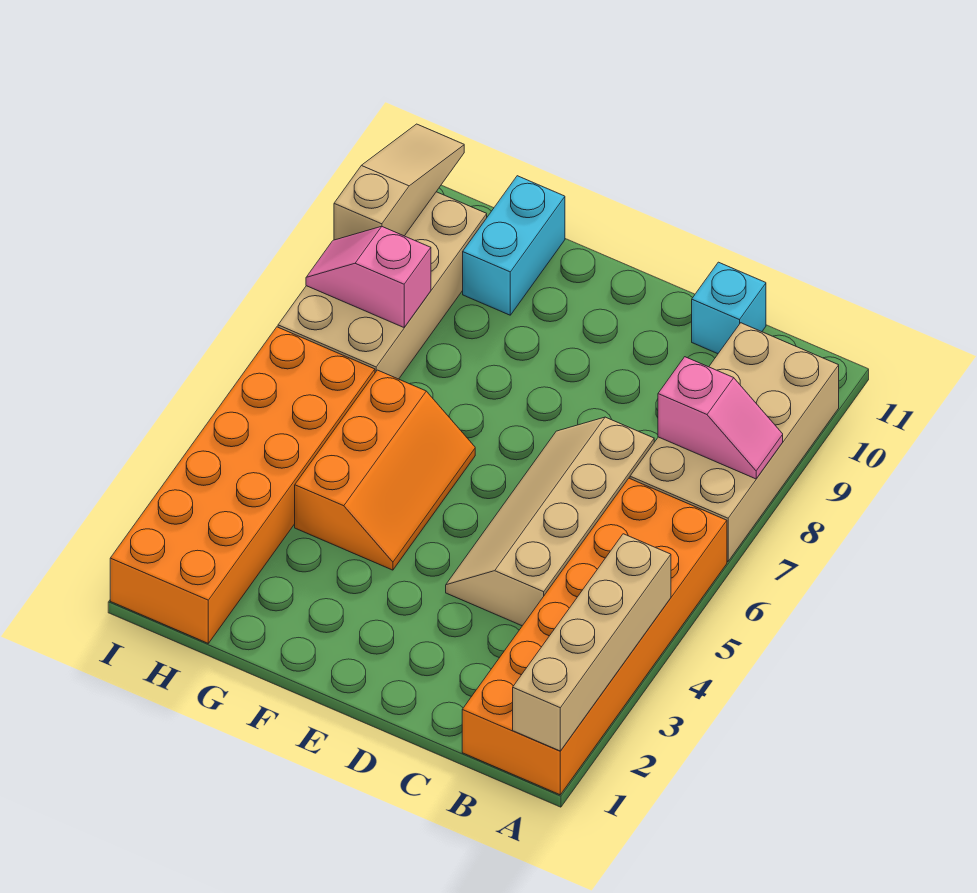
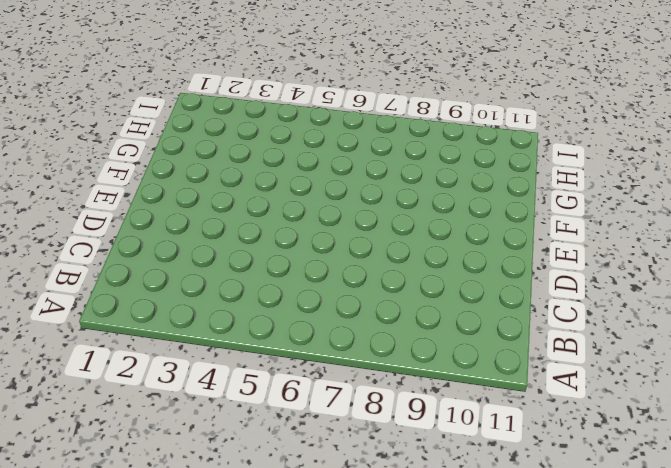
none -> orange brick A1:B6 level 1
none -> tan brick A7:B10 level 1
none -> tan slope C4:D7 level 1 top C

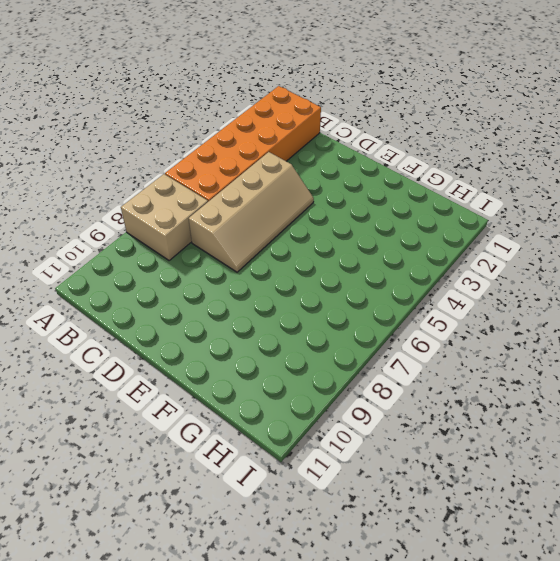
tan brick A7:B8 level 1 -> tan brick A7:B10 level 1
none -> cyan brick C11 level 1
none -> orange slope F4:G6 level 1 top G
none -> cyan brick G10:G11 level 1

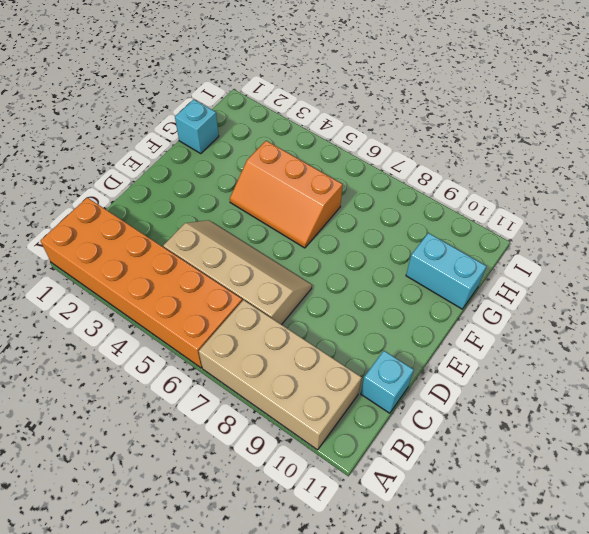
cyan brick G1 level 1 -> none
none -> orange brick H1:I6 level 1
none -> tan brick H7:I10 level 1
none -> tan brick A1:A4 level 2

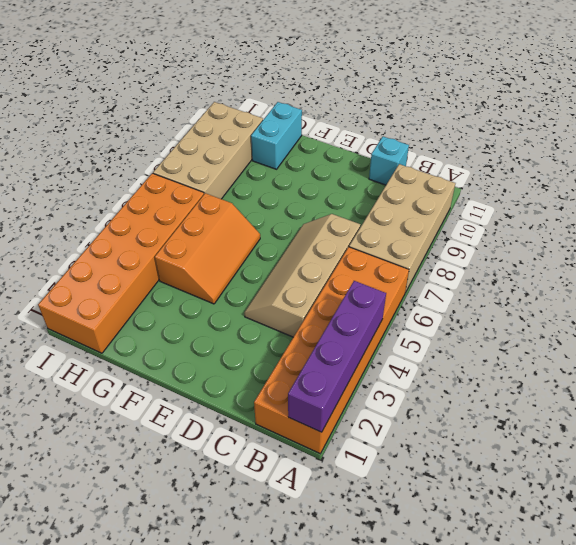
purple brick A1:A4 level 2 -> tan brick A1:A4 level 2
none -> pink slope A8:B8 level 2 top B
none -> pink slope H8:I8 level 2 top H
none -> tan slope I9:I11 level 2 top 9

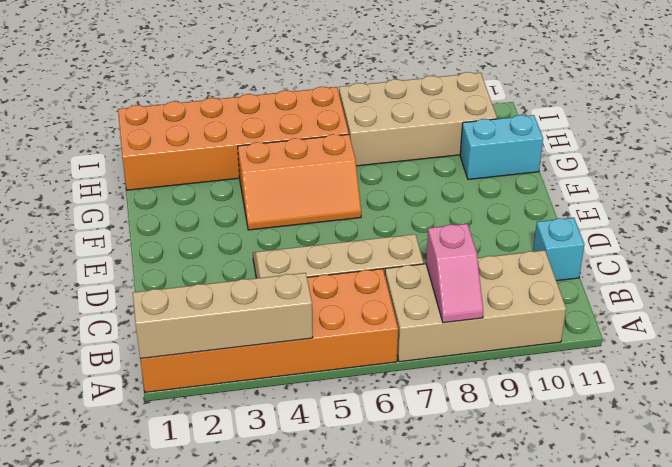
none -> pink slope H8:I8 level 2 top H
none -> tan slope I9:I11 level 2 top 9

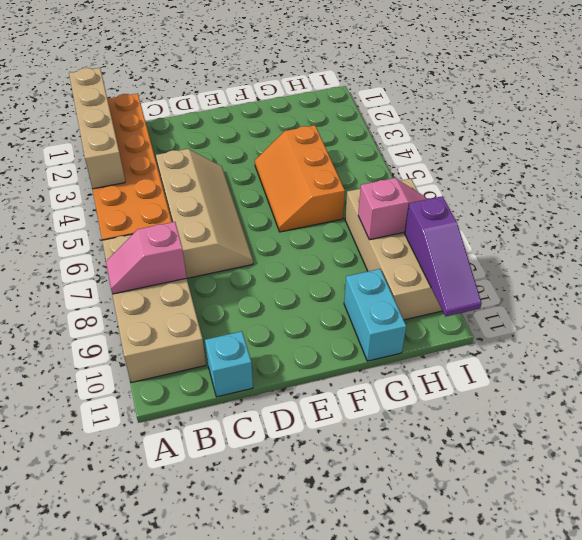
purple slope I9:I11 level 2 top 9 -> tan slope I9:I11 level 2 top 9
none -> orange brick H1:I6 level 1

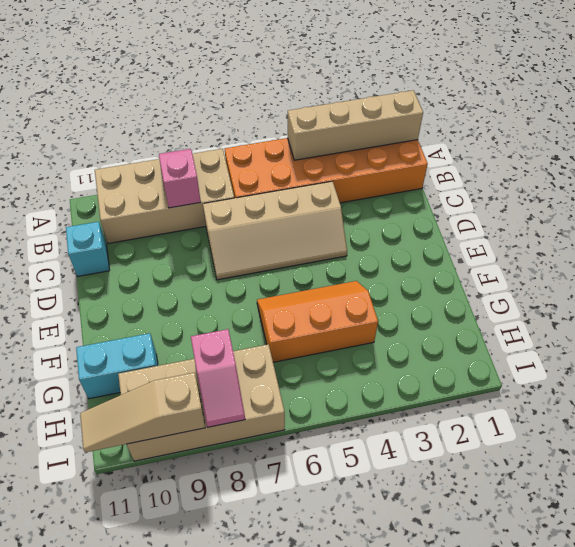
none -> orange brick H1:I6 level 1

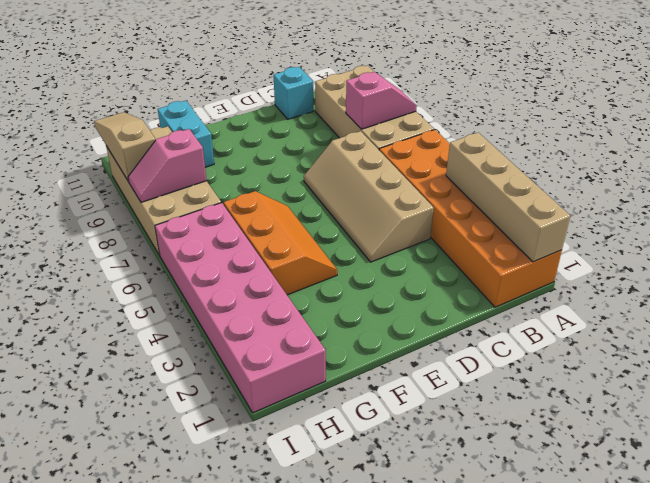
pink brick H1:I6 level 1 -> orange brick H1:I6 level 1

